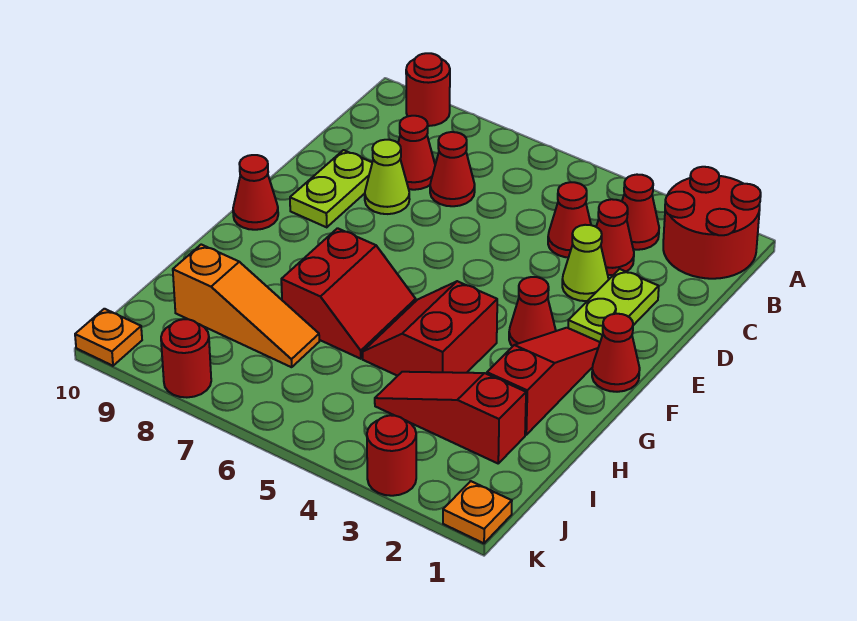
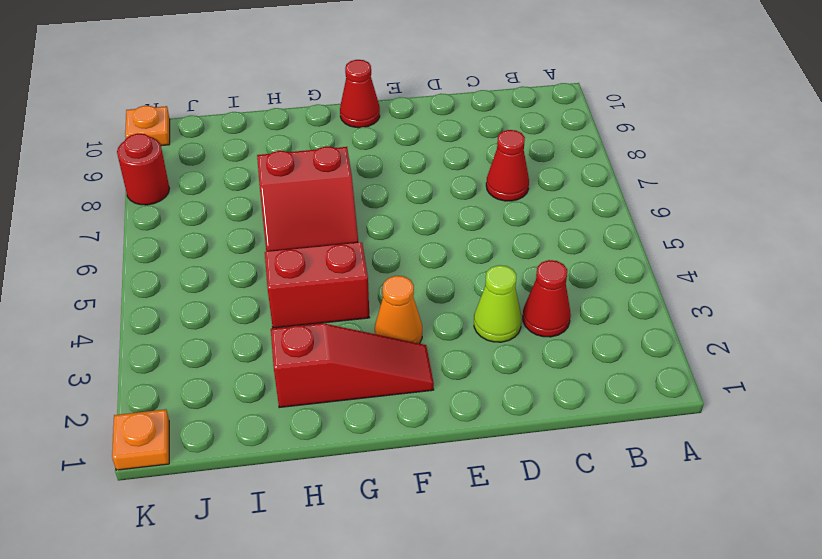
orange cone F3 level 1 -> red cone F3 level 1
none -> red round brick A1:B2 level 1
none -> red round brick A9 level 1
none -> red cone B3 level 1

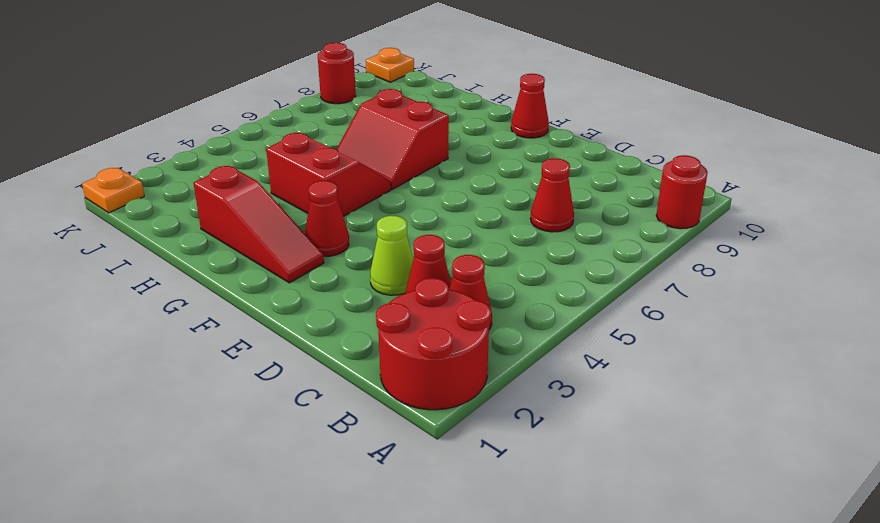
none -> red cone C4 level 1
none -> red cone C8 level 1
none -> lime plate D2:E2 level 1

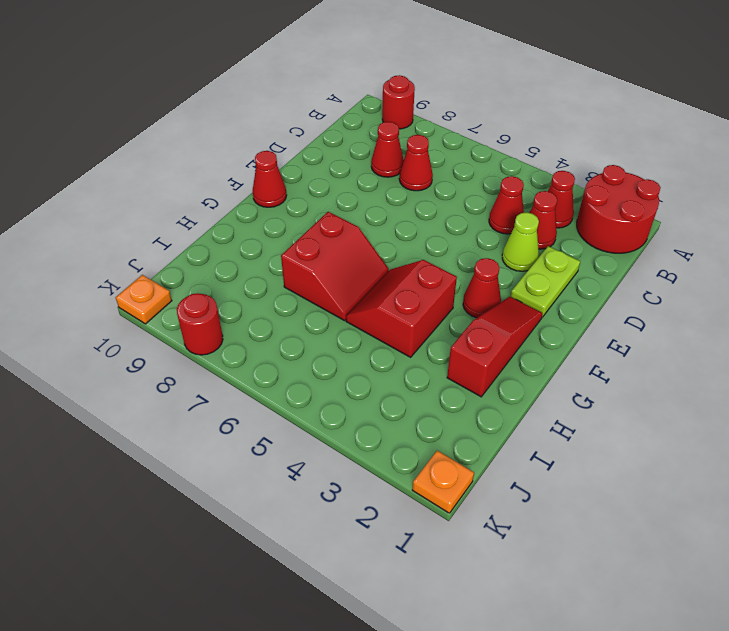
none -> lime cone D8 level 1
none -> lime plate D9:E9 level 1
none -> red cone F1 level 1

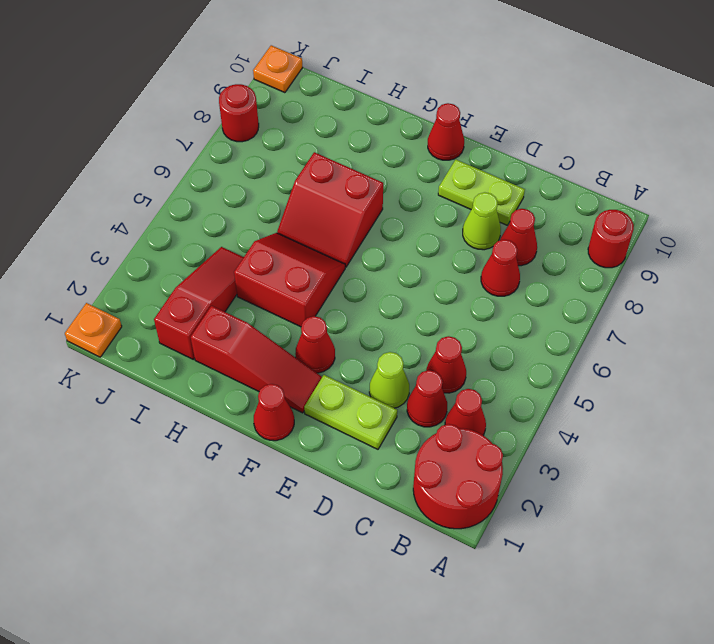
none -> orange slope I7:I9 level 1 top 9
none -> red round brick K3 level 1

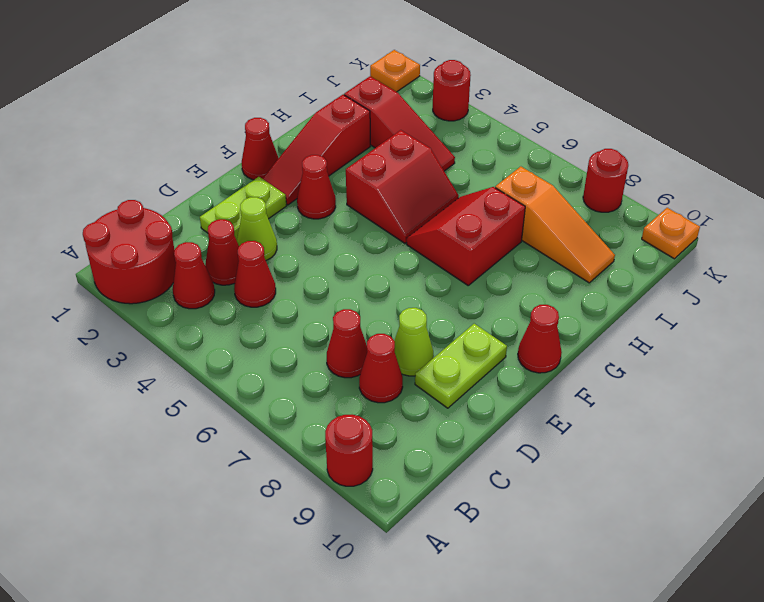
orange slope I7:I9 level 1 top 7 -> orange slope I7:I9 level 1 top 9

